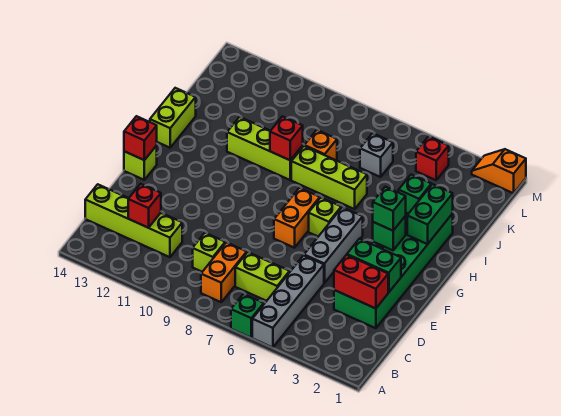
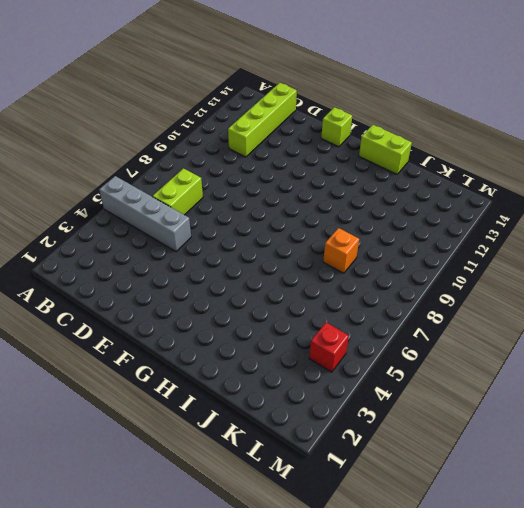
none -> green brick A6 level 1
none -> orange brick B8:C8 level 1
none -> lime brick C9 level 1

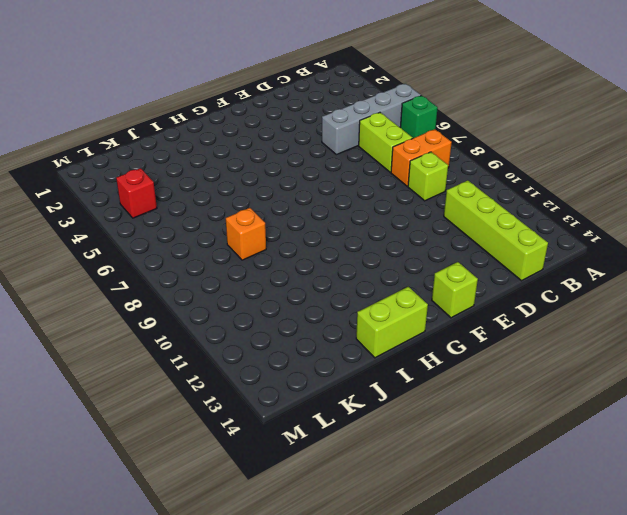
none -> green brick D2:I3 level 1
none -> grey brick E5:G5 level 1
none -> orange brick F7:G7 level 1

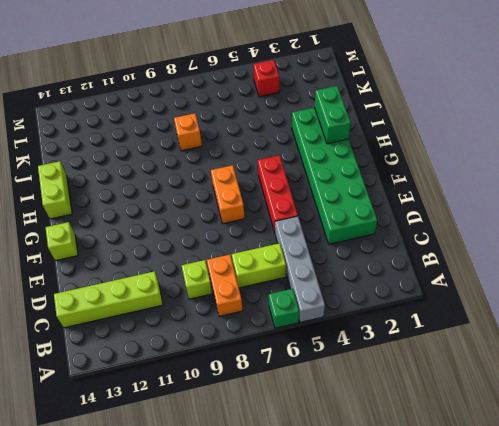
red brick E5:G5 level 1 -> grey brick E5:G5 level 1
none -> lime brick G6 level 1
none -> lime brick I6:I8 level 1
none -> lime brick I9:I11 level 1

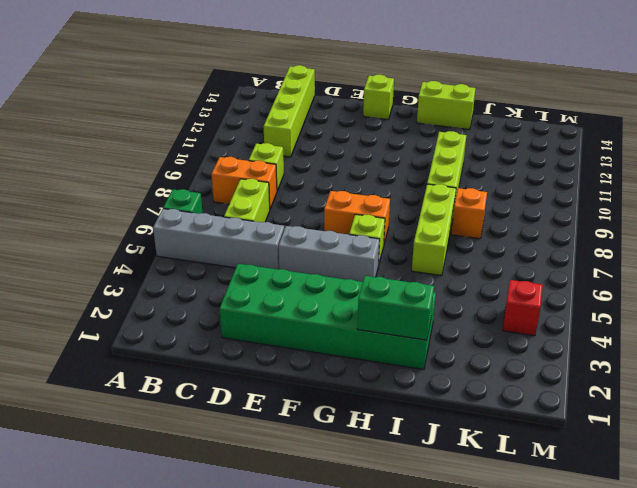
none -> grey brick K6 level 1
none -> orange slope M1:M2 level 1 top 1
none -> red brick C12 level 2

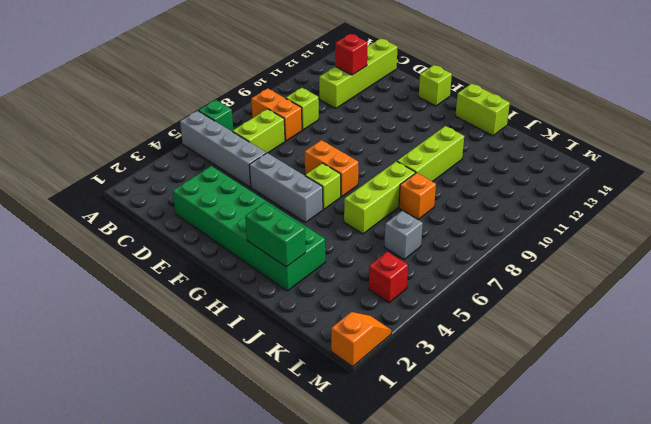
none -> red brick D2:D3 level 2
none -> green brick E2:E3 level 2
none -> red brick F14 level 2

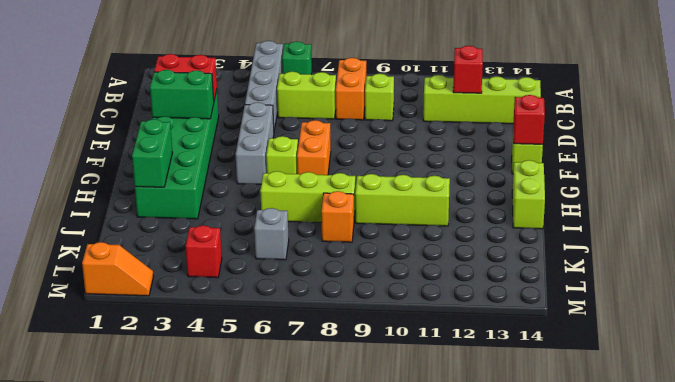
none -> green brick G3 level 2
none -> green brick I3 level 2
none -> red brick I9 level 2

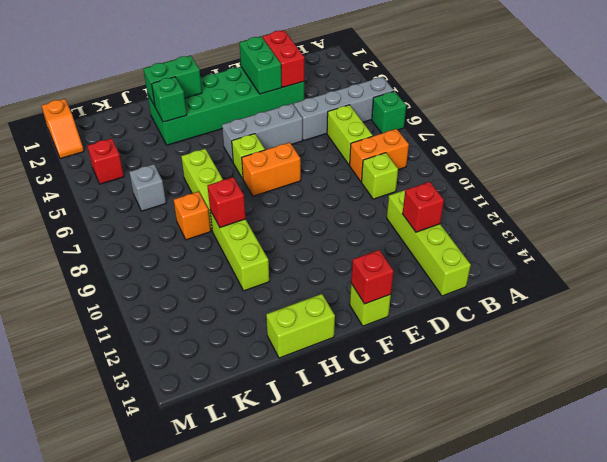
none -> green brick G3 level 2
none -> green brick G3 level 3

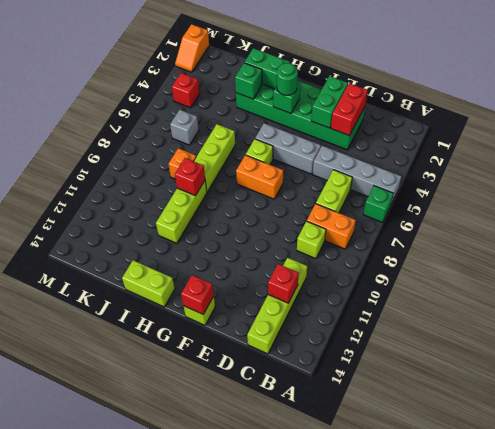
green round brick G3 level 3 -> green brick G3 level 3

